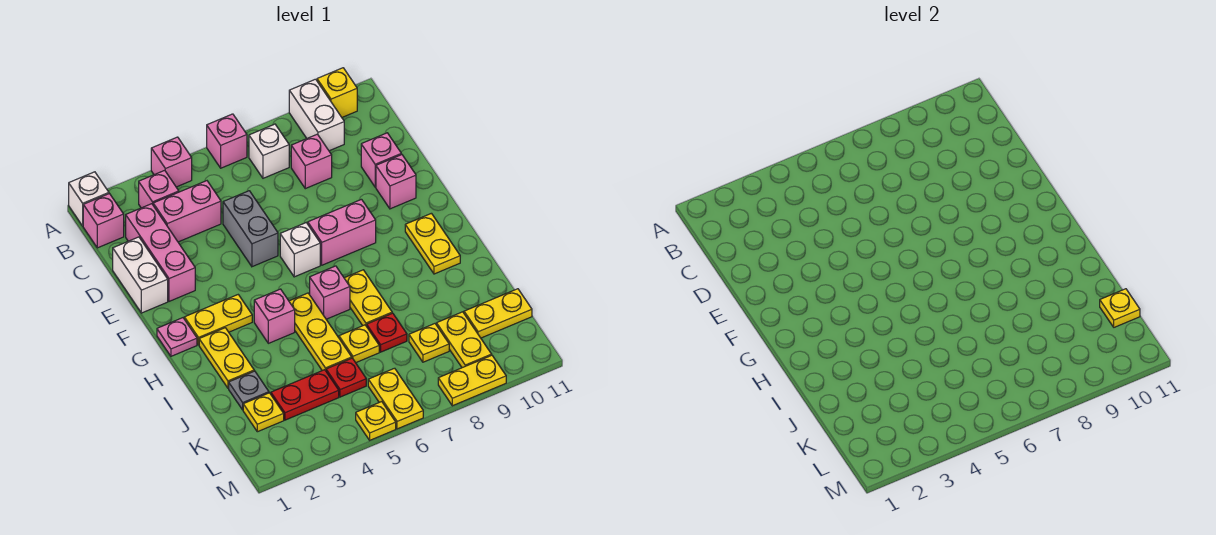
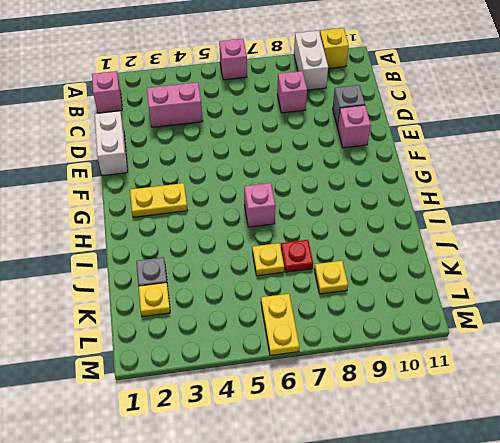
grey brick D10 level 1 -> pink brick D10 level 1
none -> white brick A1 level 1
none -> pink brick A4 level 1
none -> pink brick B3 level 1
none -> white brick B7 level 1

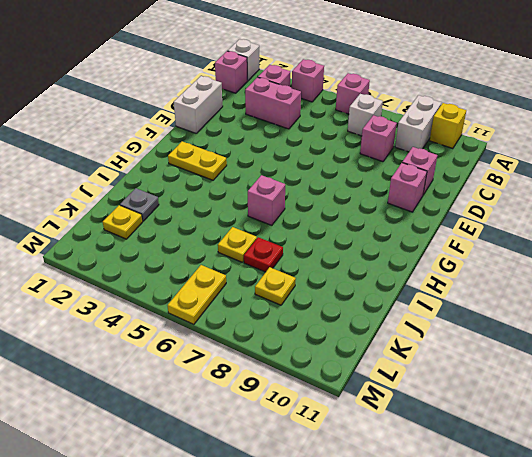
none -> pink brick C2:E2 level 1
none -> grey brick D5:E5 level 1
none -> white brick F6 level 1
none -> pink brick F7:F8 level 1

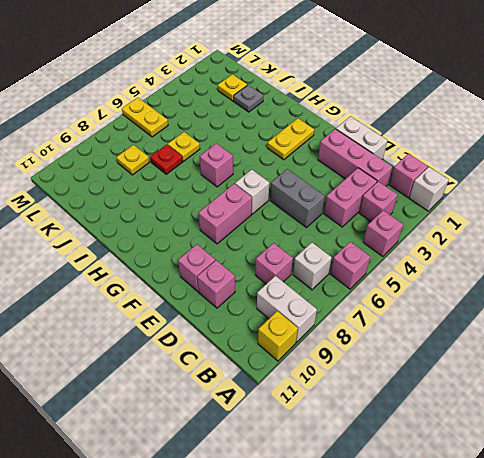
none -> pink plate G1 level 1
none -> yellow plate G10:H10 level 1
none -> yellow plate H2:I2 level 1
none -> pink brick H4 level 1

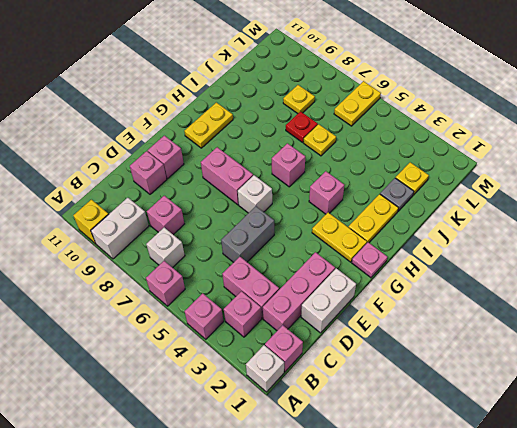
none -> yellow plate H5:J5 level 1
none -> yellow plate H7:I7 level 1
none -> red plate K3:K4 level 1
none -> red plate K5 level 1

